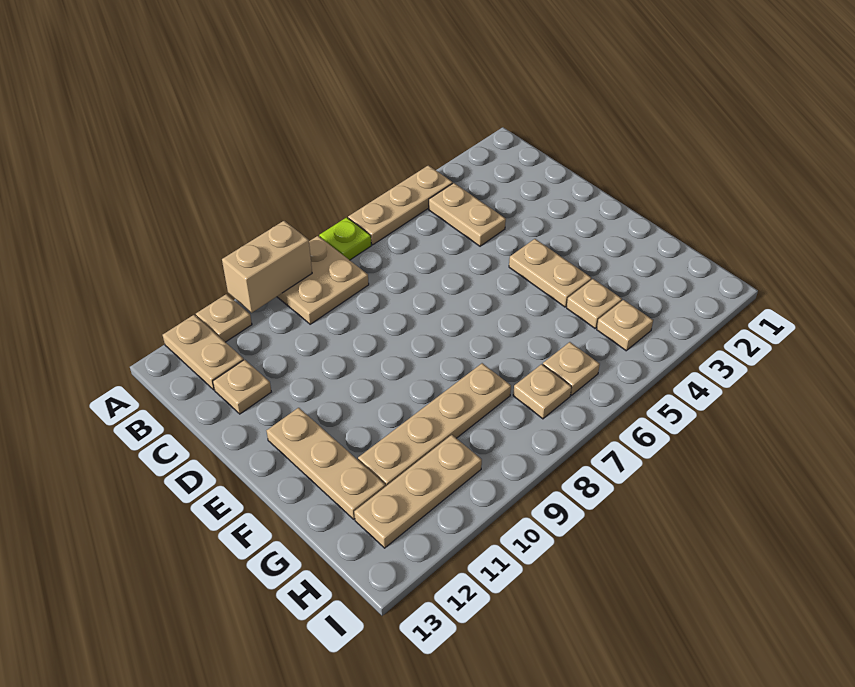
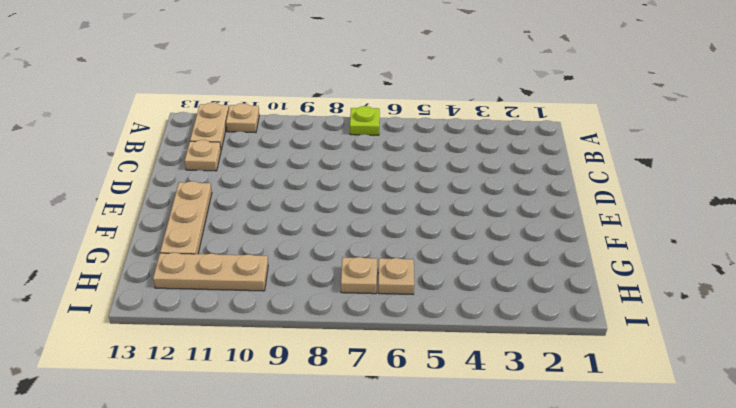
none -> tan plate A4:A6 level 1
none -> tan plate A8:B9 level 1
none -> tan plate B4:C4 level 1

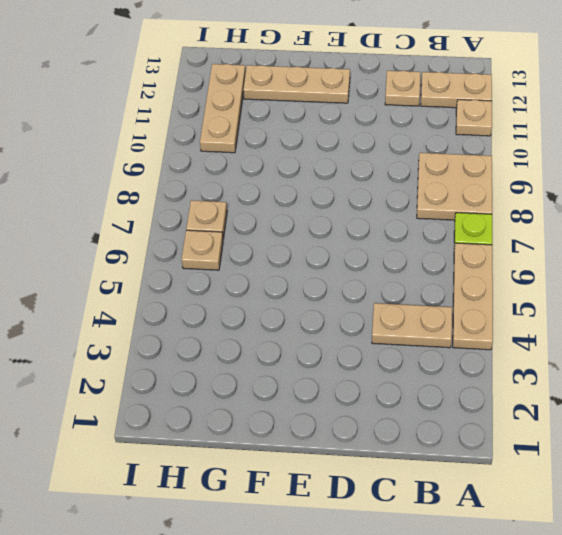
none -> tan plate E4:F4 level 1
none -> tan plate G4 level 1
none -> tan plate G8:G11 level 1

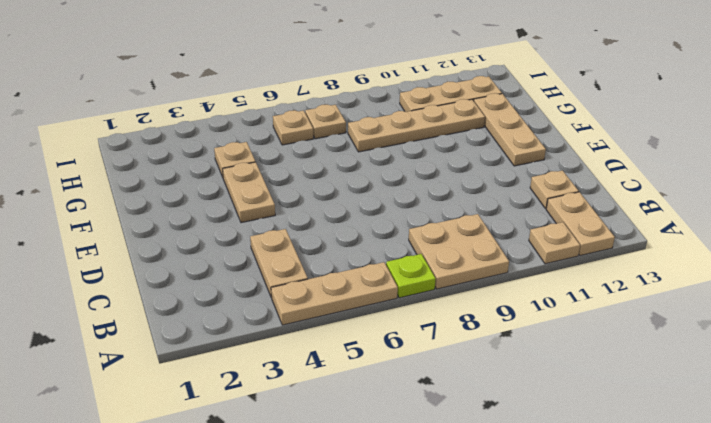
none -> tan plate H4 level 1
none -> tan brick A9:A10 level 2

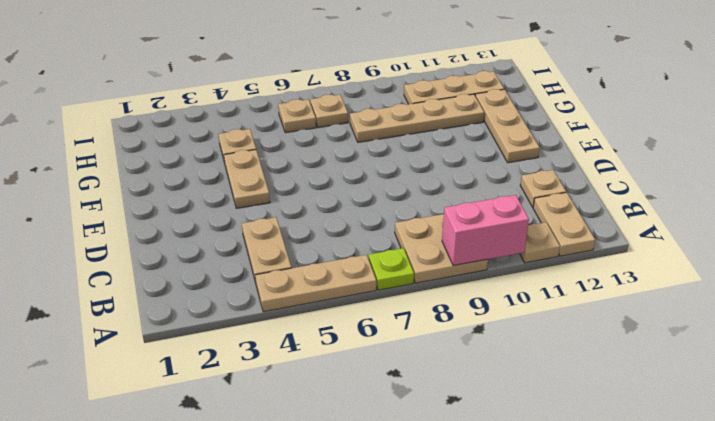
pink brick A9:A10 level 2 -> tan brick A9:A10 level 2
none -> tan plate H4 level 1

